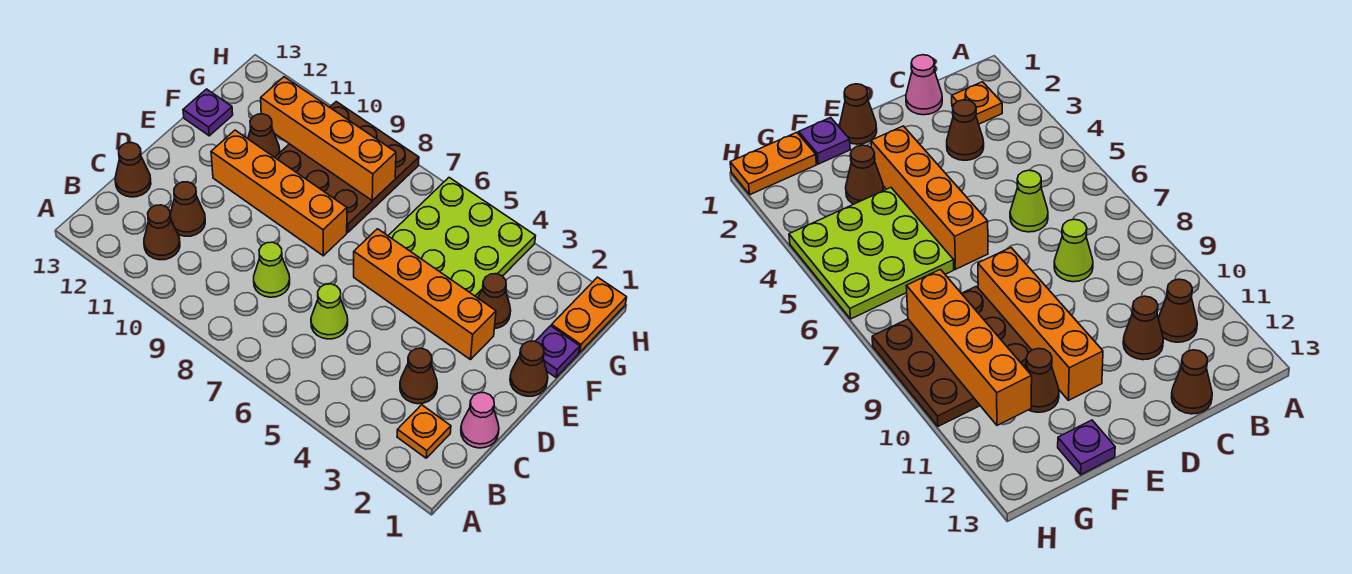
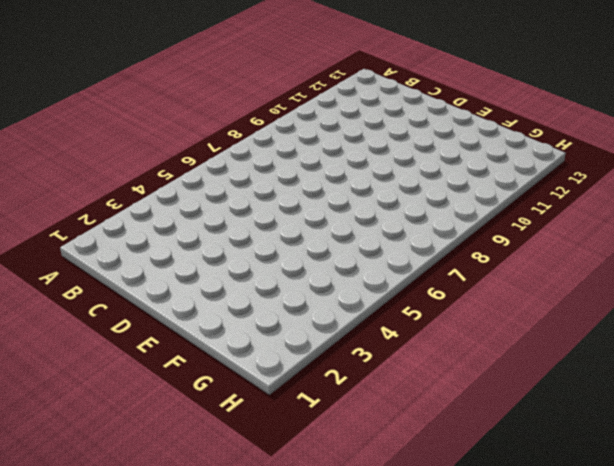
none -> orange plate B2 level 1
none -> brown cone B11 level 1
none -> pink cone C1 level 1

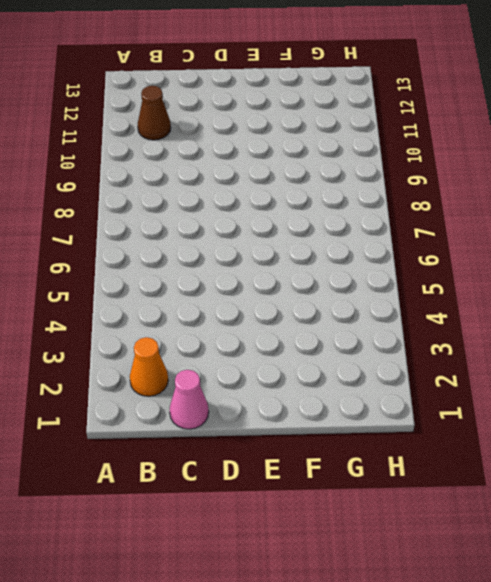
orange cone B2 level 1 -> orange plate B2 level 1
none -> brown cone C3 level 1
none -> lime cone C6 level 1
none -> lime cone C8 level 1

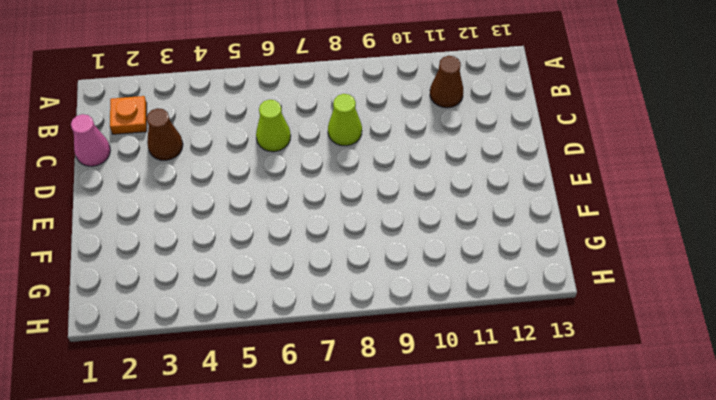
none -> brown cone C11 level 1
none -> brown cone C13 level 1
none -> brown cone E1 level 1

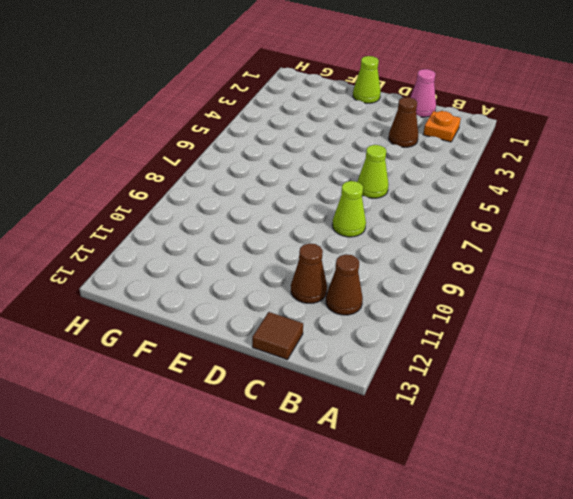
brown tile C13 level 1 -> brown cone C13 level 1
lime cone E1 level 1 -> brown cone E1 level 1
none -> orange brick E3:E6 level 1
none -> orange brick E8:E11 level 1
none -> purple plate F1 level 1

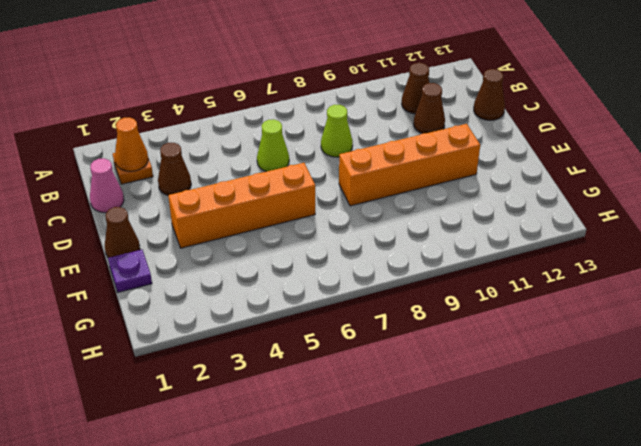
orange cone B2 level 2 -> none
none -> brown cone F3 level 1
none -> lime plate F4:H6 level 1
none -> brown plate F8:H10 level 1

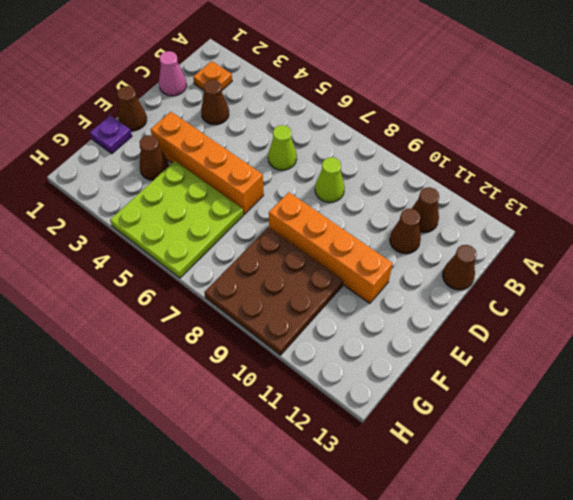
none -> brown cone F11 level 1
none -> purple plate F13 level 1
none -> orange plate G1:H1 level 1

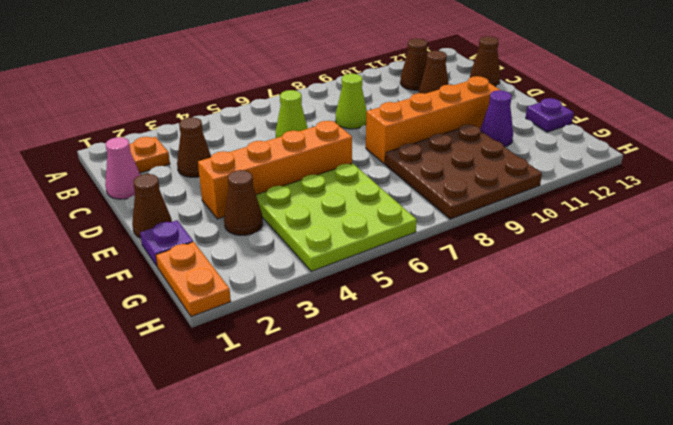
purple cone F11 level 1 -> brown cone F11 level 1
none -> orange brick G8:G11 level 2

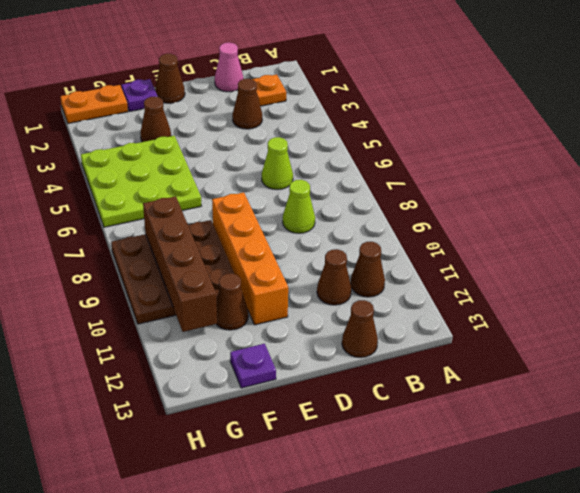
brown brick G8:G11 level 2 -> orange brick G8:G11 level 2
none -> orange brick E3:E6 level 1

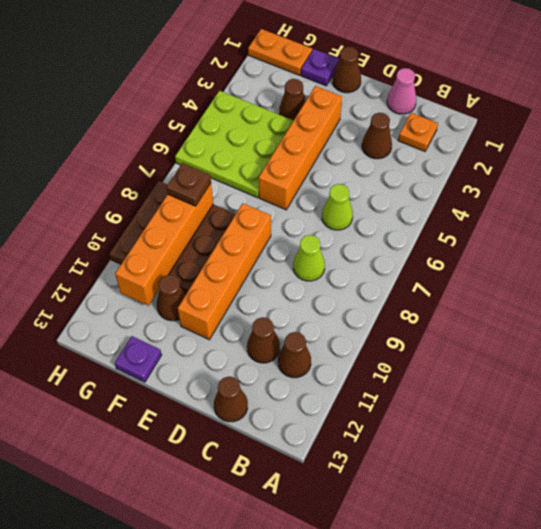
brown plate G8 level 3 -> none

